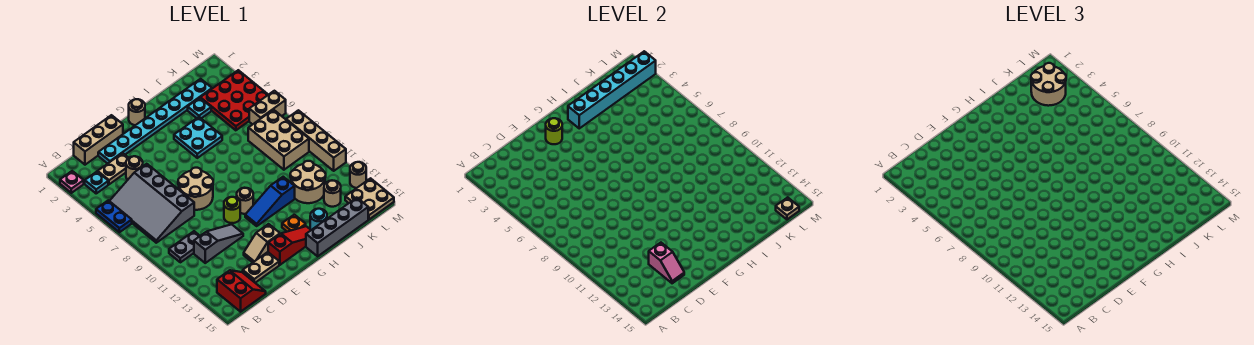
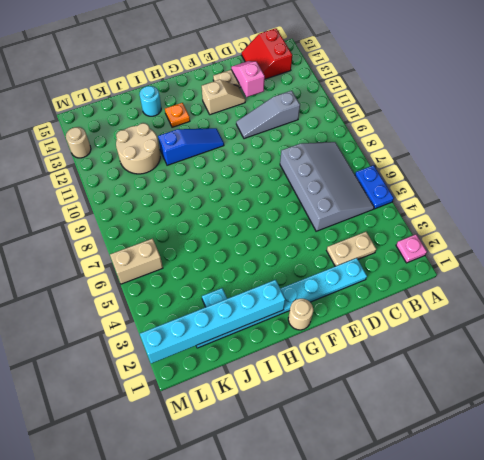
none -> cyan plate B3 level 1
none -> grey plate B10:C10 level 1
none -> tan brick C1:E1 level 1
none -> tan round brick D4 level 1

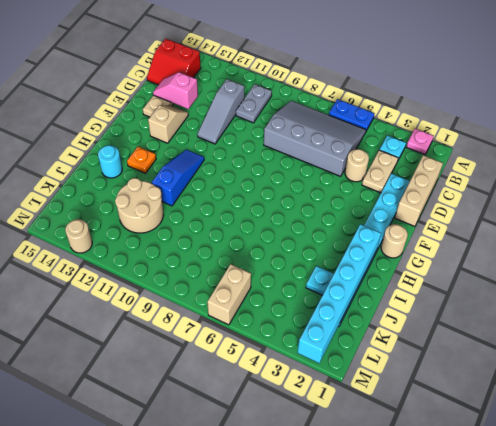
none -> tan round brick E7:F8 level 1
none -> lime round brick F10 level 1
none -> red slope F14:H14 level 1 top F
none -> tan round brick G10 level 1

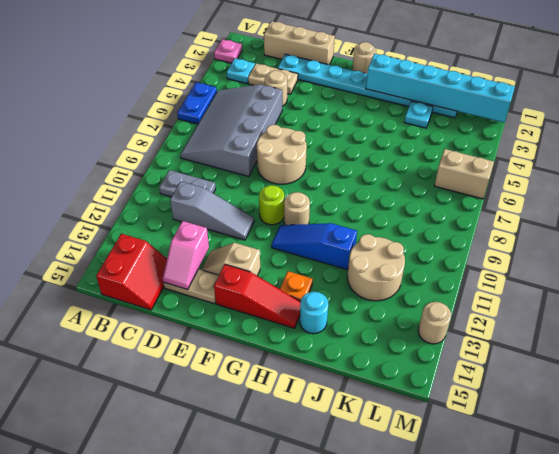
none -> cyan plate H4:I5 level 1
none -> grey brick H15:K15 level 1
none -> red plate K3:M5 level 1
none -> tan brick K7:L9 level 1

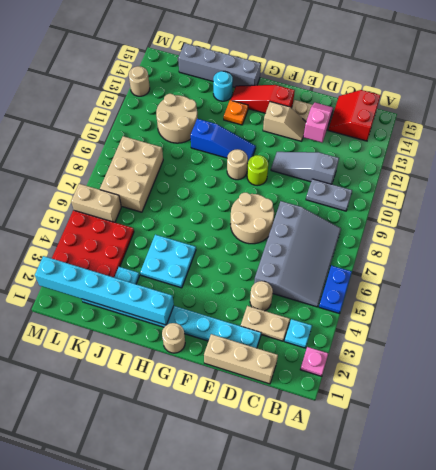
none -> tan round brick K13 level 1
none -> tan plate L14:M15 level 1
none -> tan brick M8:M11 level 1
none -> lime round brick F2 level 2

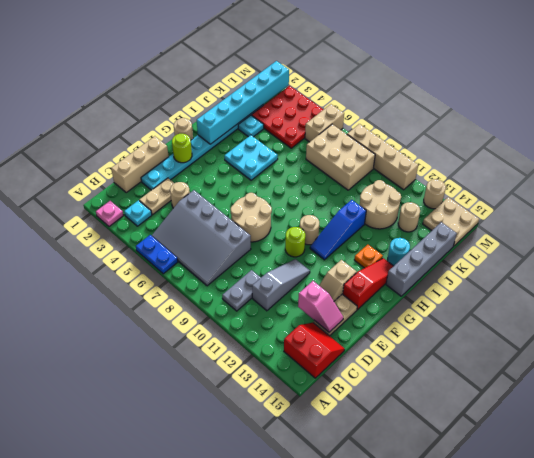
none -> tan plate L15 level 2
none -> tan round brick K2:L3 level 3

